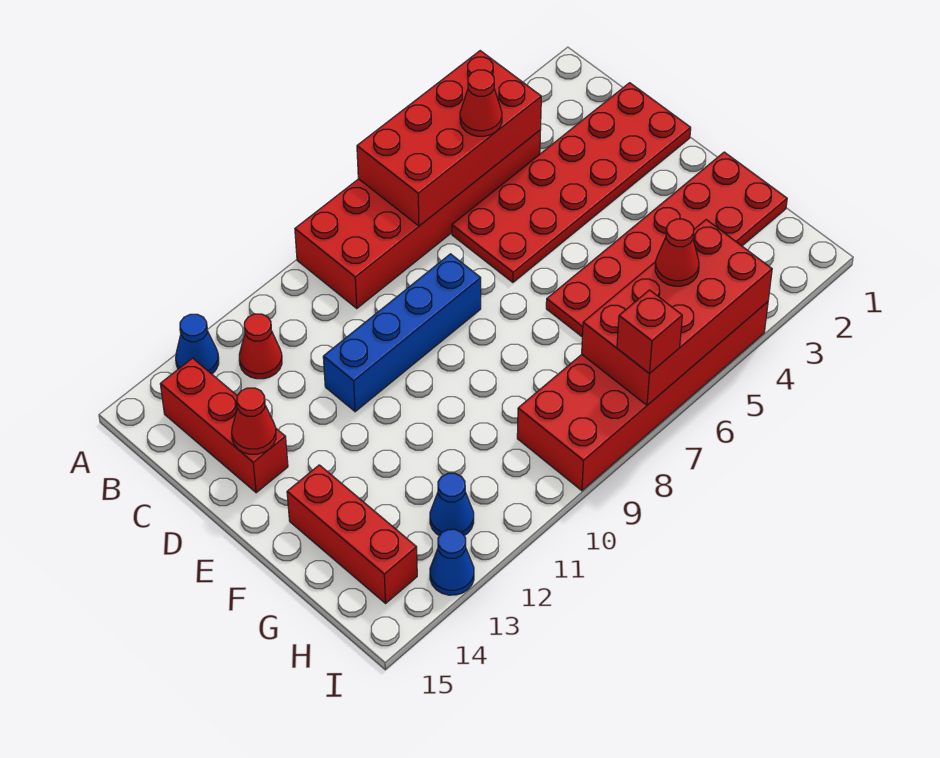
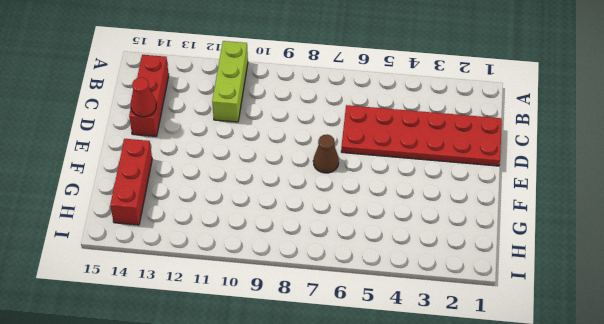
lime brick A11:C11 level 1 -> none
brown cone E7 level 1 -> none
none -> red brick A4:B9 level 1
none -> blue cone A13 level 1
none -> red cone B12 level 1

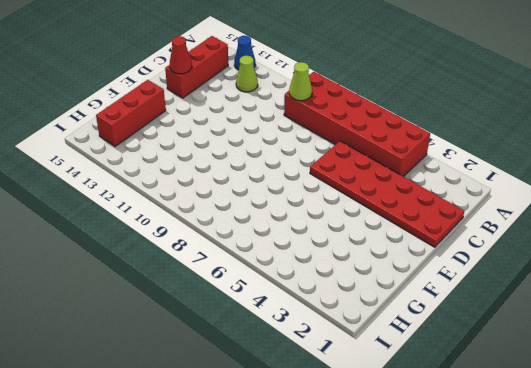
lime cone B9 level 2 -> none
lime cone B12 level 1 -> red cone B12 level 1
none -> blue brick D8:D11 level 1
none -> red plate F1:G6 level 1
none -> red brick H4:I9 level 1

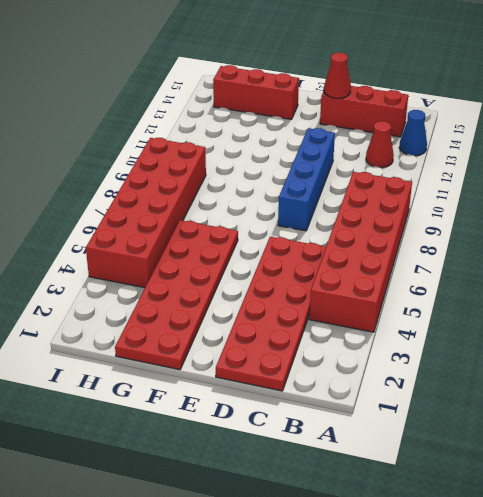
none -> blue cone H12 level 1
none -> blue cone I13 level 1
none -> red brick A4:B7 level 2

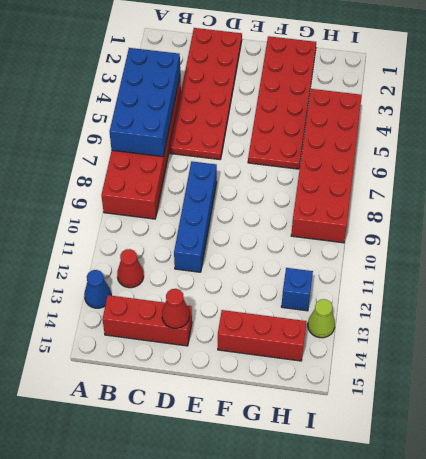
blue brick A4:B7 level 2 -> red brick A4:B7 level 2
blue brick H12 level 1 -> blue cone H12 level 1
lime cone I13 level 1 -> blue cone I13 level 1
none -> red brick H4:I7 level 2
none -> red cone B5 level 3
none -> red cone H5 level 3

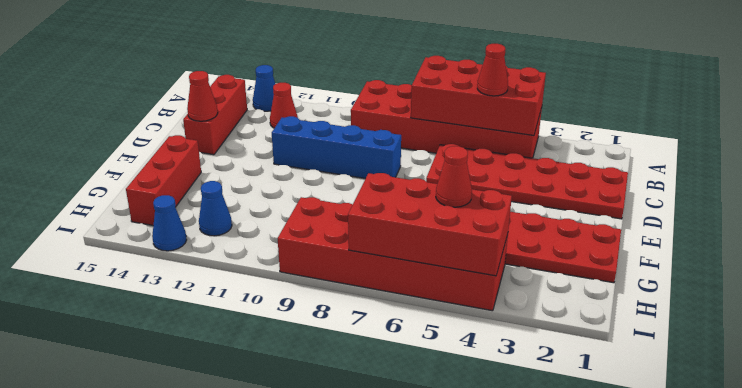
none -> red brick I7 level 3

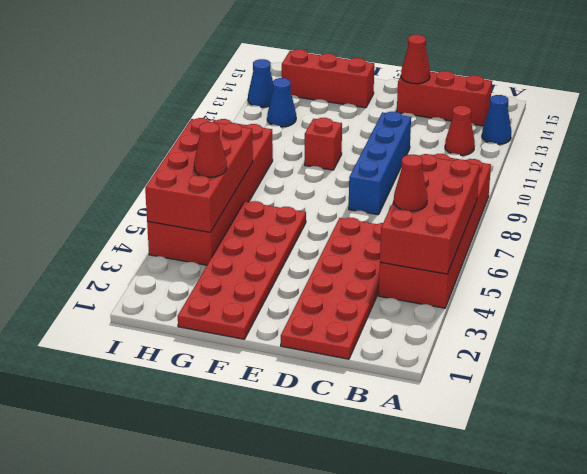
red brick F10 level 1 -> red brick I7 level 3

